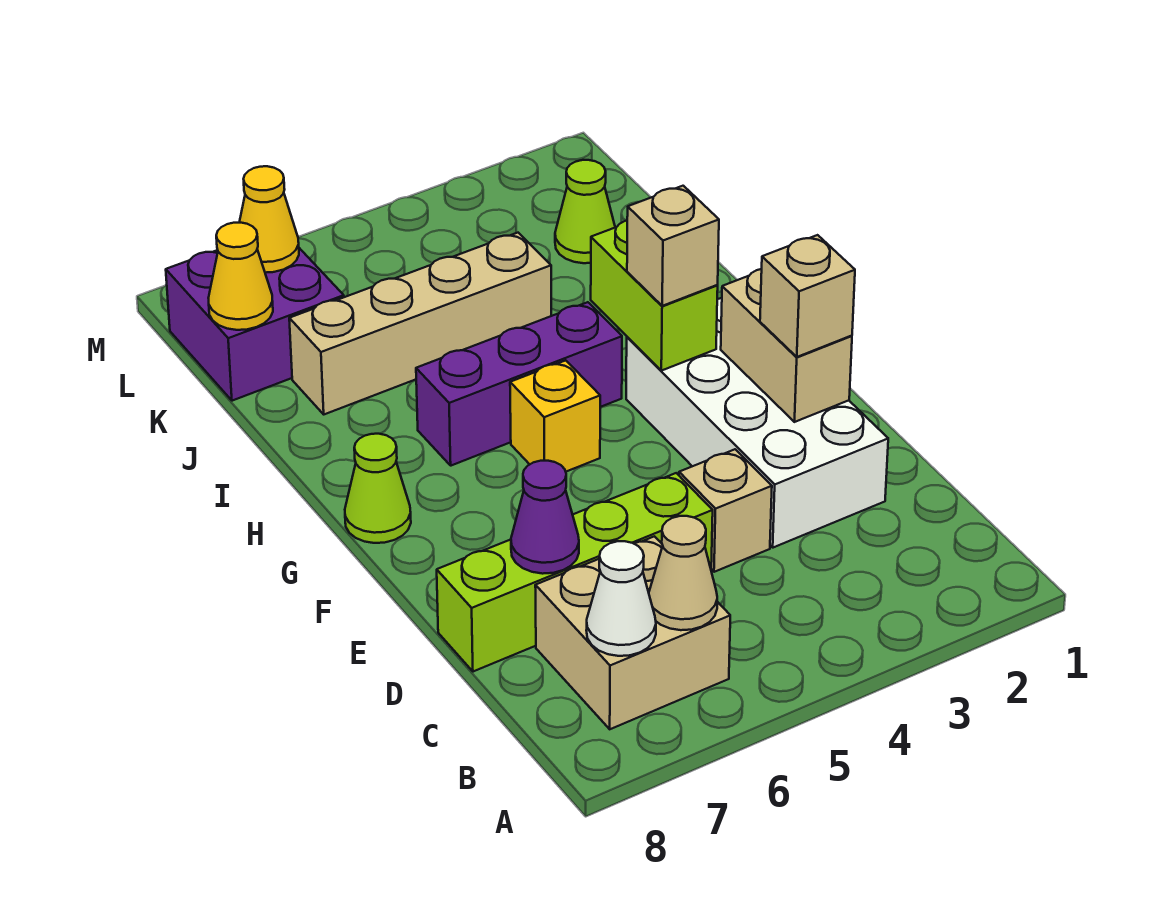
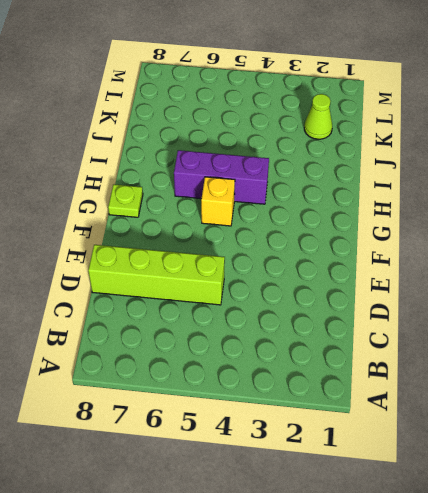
lime plate G8 level 1 -> lime cone G8 level 1
none -> tan brick B6:C7 level 1
none -> white brick D2:G3 level 1
none -> tan brick D4 level 1

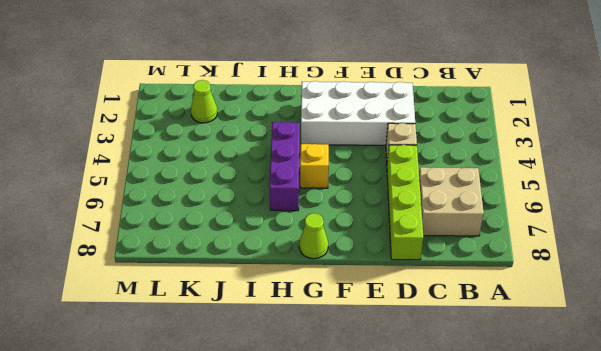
none -> tan brick J4:J7 level 1
none -> purple brick K7:L8 level 1
none -> tan cone B6 level 2

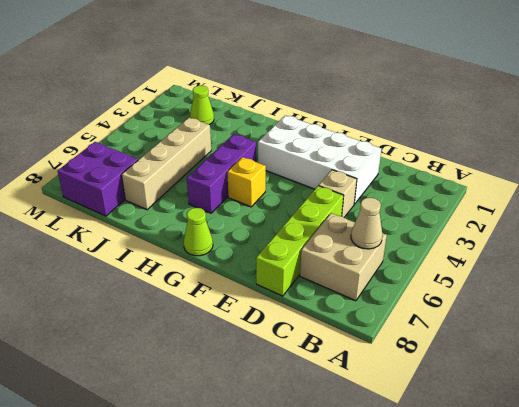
none -> white cone B7 level 2
none -> purple cone D7 level 2
none -> tan brick E2:F2 level 2

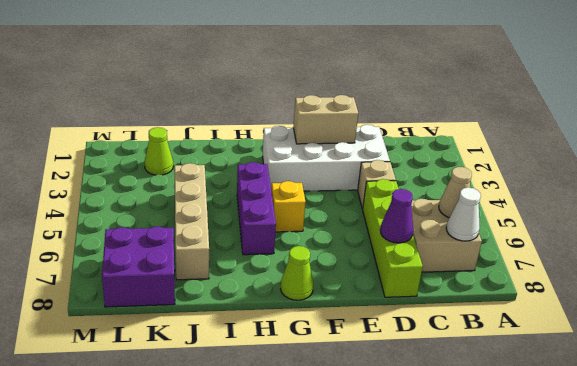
none -> lime brick G3:H3 level 2
none -> yellow cone K8 level 2
none -> yellow cone L7 level 2

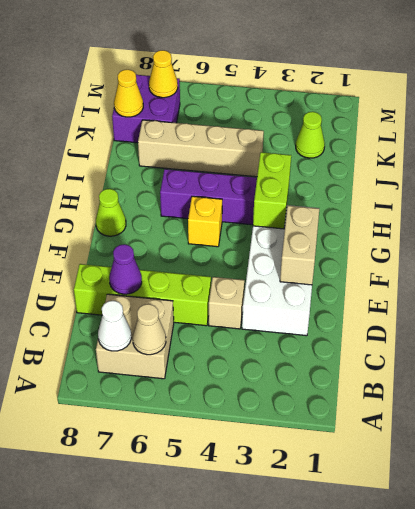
none -> tan brick E2 level 3
none -> tan brick G3 level 3

